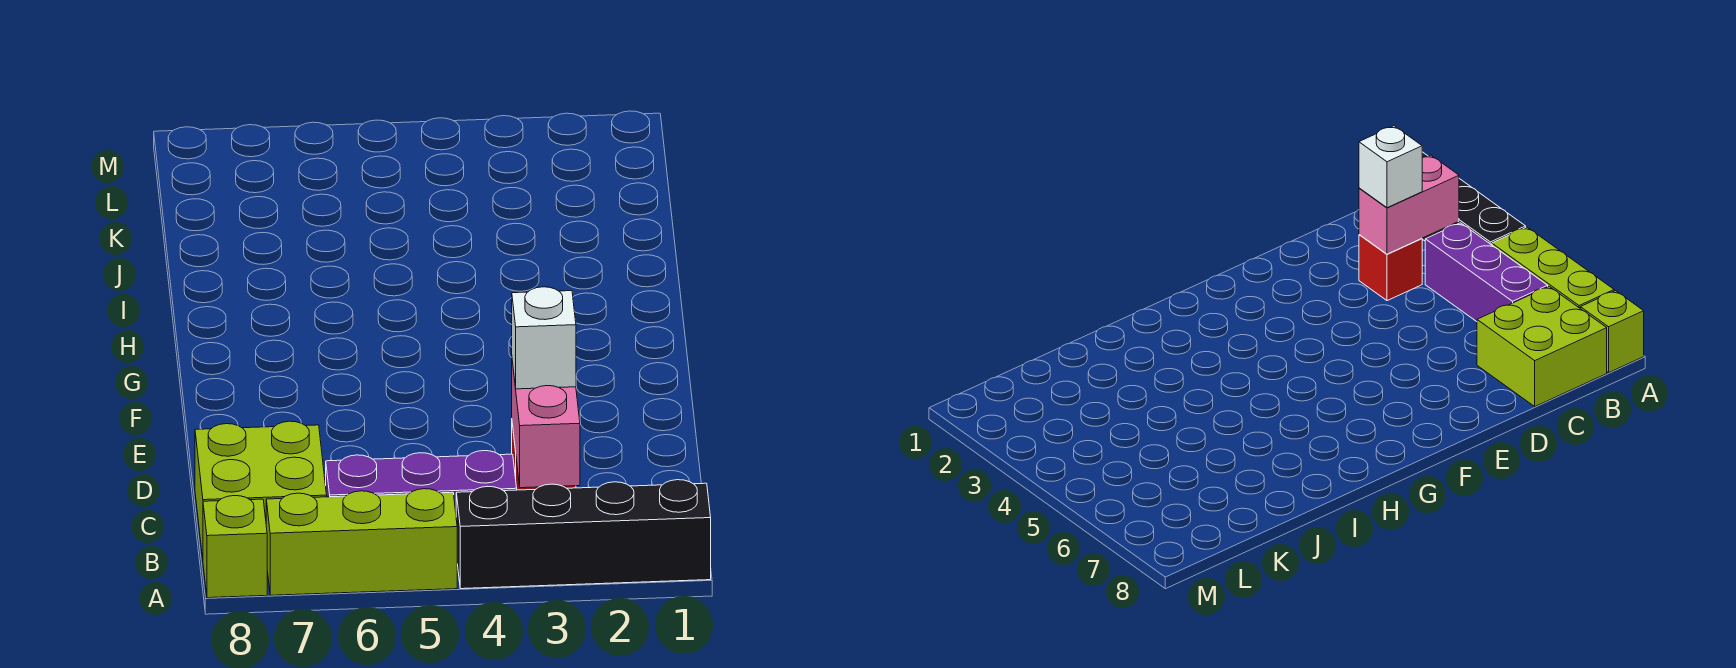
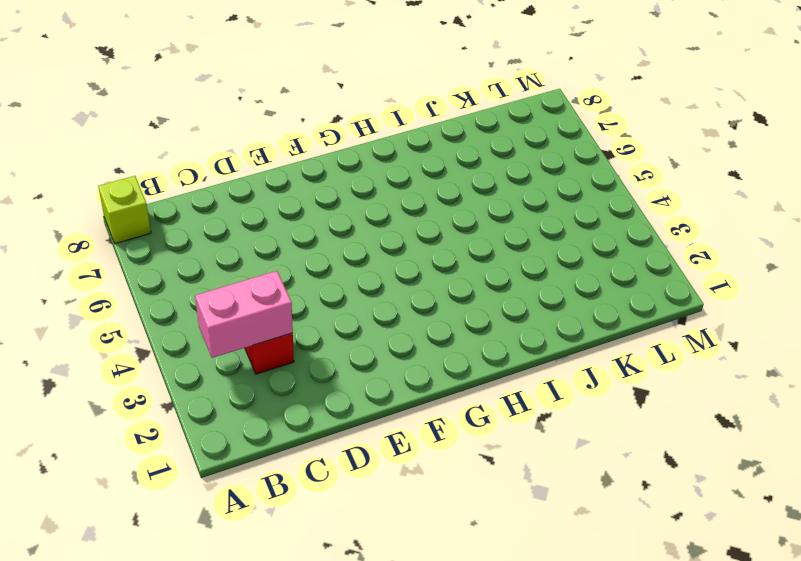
none -> black brick A1:A4 level 1
none -> lime brick A5:A7 level 1

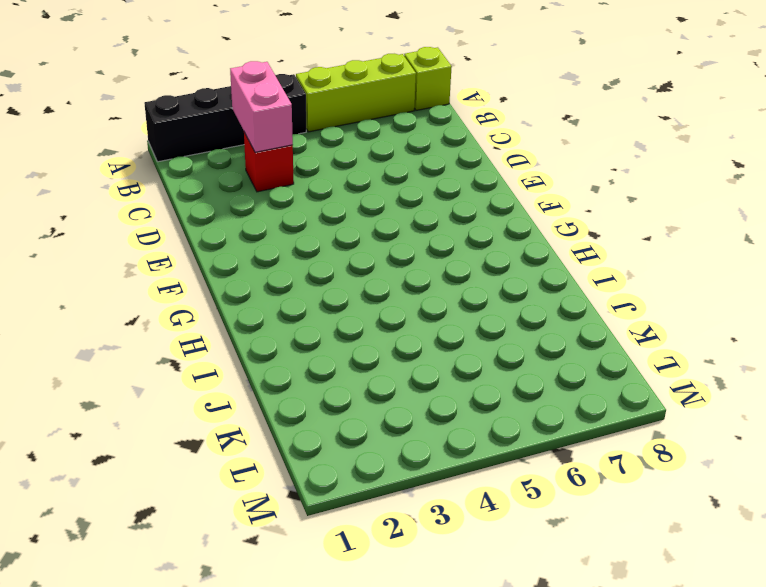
none -> purple brick B4:B6 level 1
none -> lime brick B7:C8 level 1

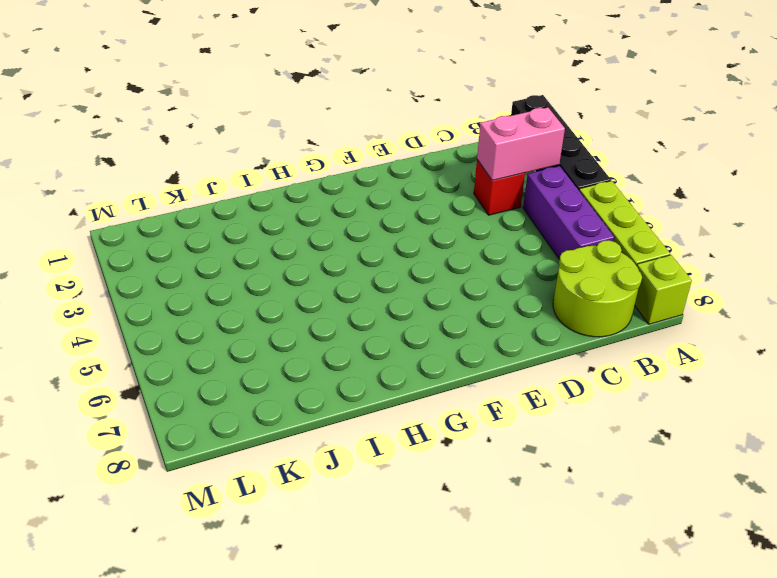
lime round brick B7:C8 level 1 -> lime brick B7:C8 level 1
none -> white brick C3 level 3

